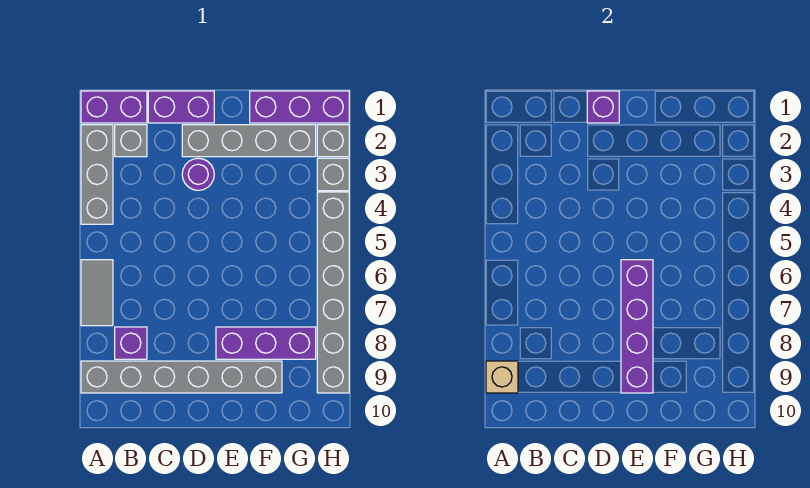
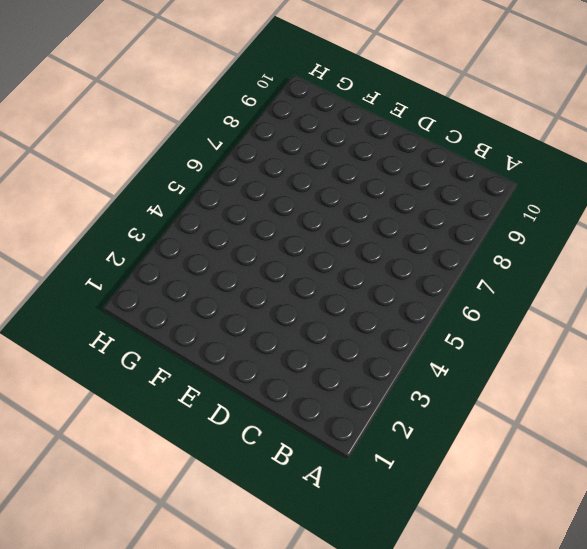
none -> purple brick A1:B1 level 1
none -> grey brick A2:A4 level 1
none -> grey tile A6:A7 level 1

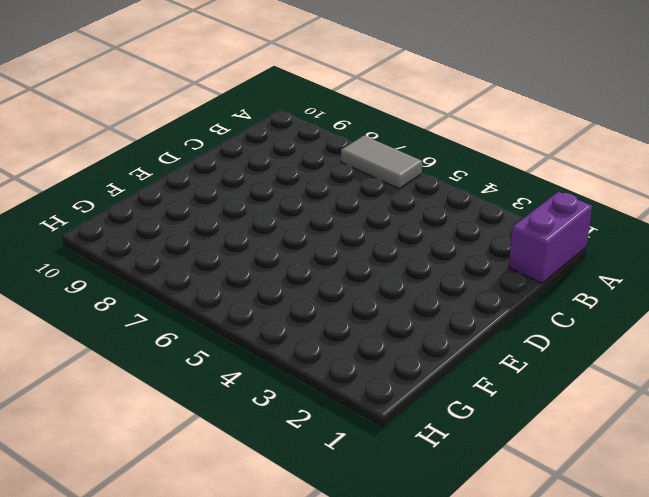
none -> grey brick A2:A4 level 1
none -> grey brick A9:F9 level 1
none -> grey brick B2 level 1

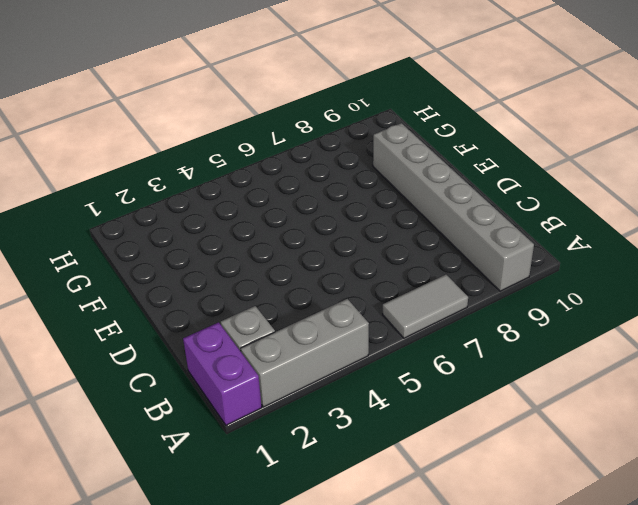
none -> purple brick B8 level 1
none -> purple brick C1:D1 level 1
none -> grey brick D2:G2 level 1

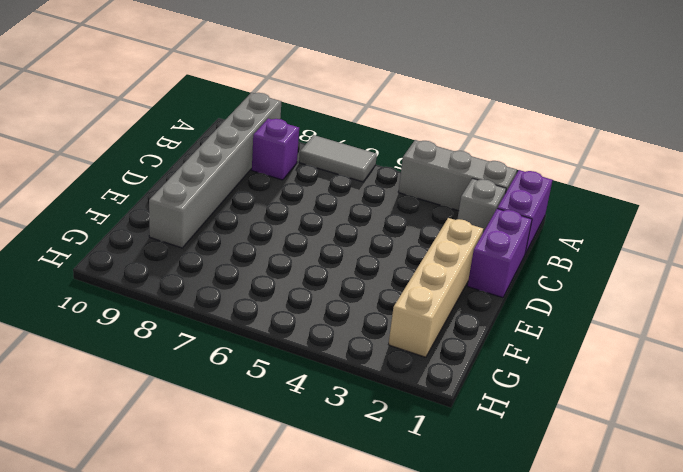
tan brick D2:G2 level 1 -> grey brick D2:G2 level 1
none -> purple round brick D3 level 1
none -> purple brick E8:G8 level 1
none -> purple brick F1:H1 level 1

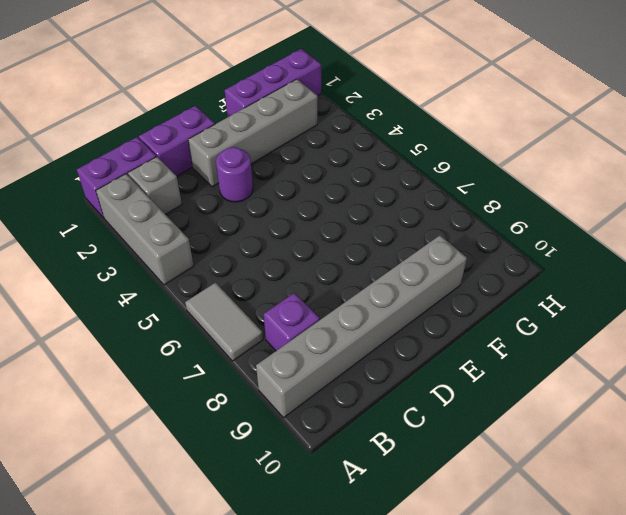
none -> purple brick E8:G8 level 1
none -> grey brick H2 level 1
none -> grey brick H3 level 1

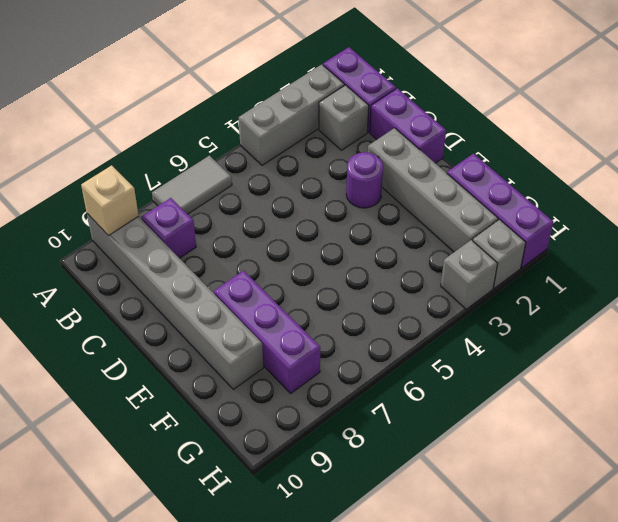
none -> grey brick H4:H9 level 1
none -> purple brick D1 level 2
none -> purple brick E6:E9 level 2

